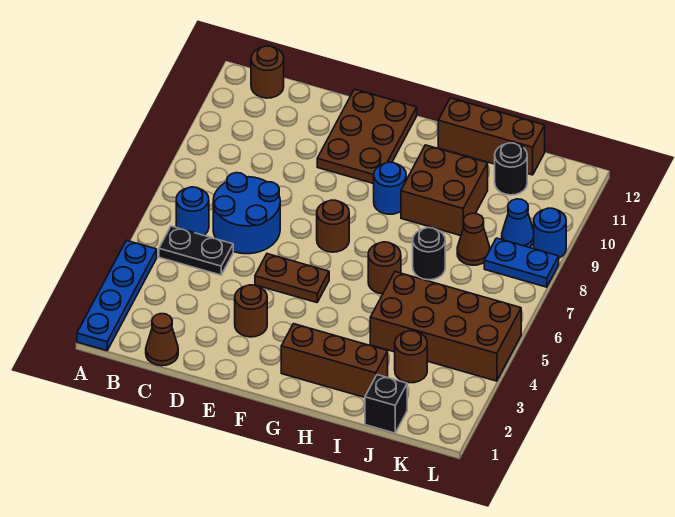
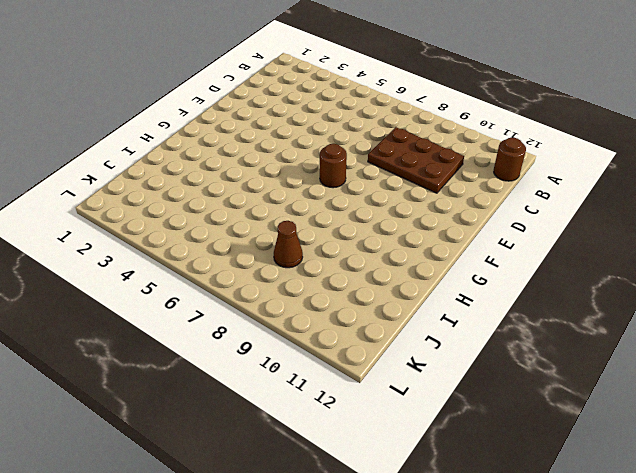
brown plate C8:D10 level 1 -> brown plate E10:F12 level 1
none -> blue plate A1:A4 level 1
none -> black plate B5:C5 level 1
none -> blue round brick B6 level 1

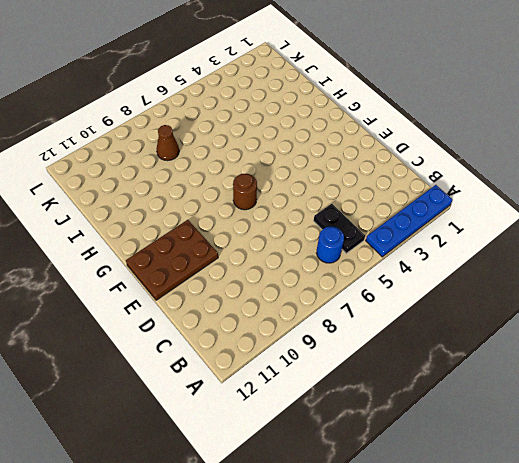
none -> brown round brick B12 level 1
none -> brown cone C1 level 1
none -> blue round brick C6:D7 level 1

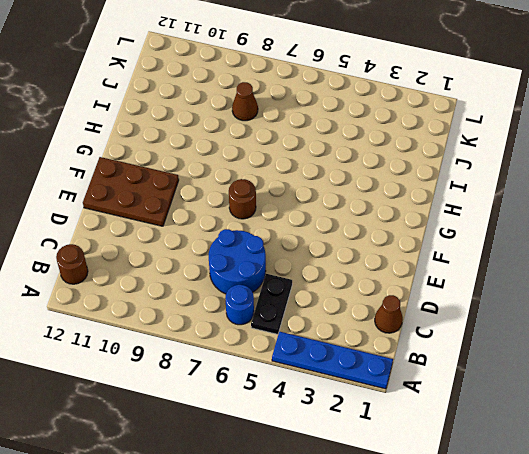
none -> brown round brick E3 level 1
none -> brown plate E5:F5 level 1
none -> brown brick G2:I2 level 1

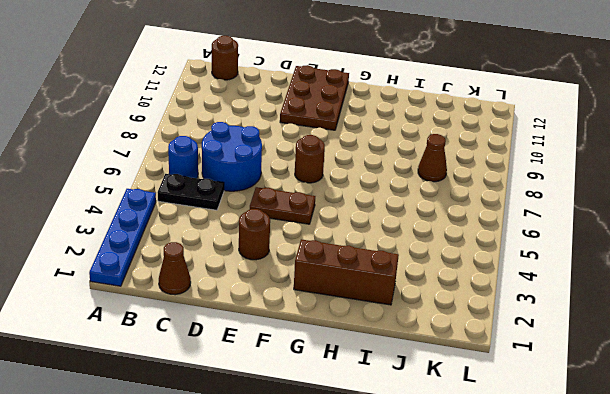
none -> blue round brick G9 level 1
none -> brown round brick H6 level 1
none -> brown brick H9:I10 level 1

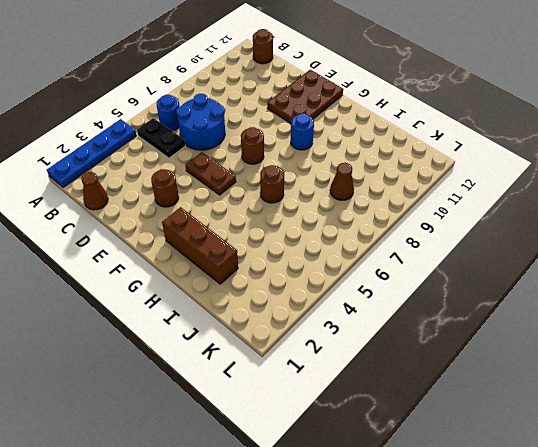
none -> brown brick H9:I10 level 1
none -> brown brick H12:J12 level 1
none -> brown brick I4:L5 level 1

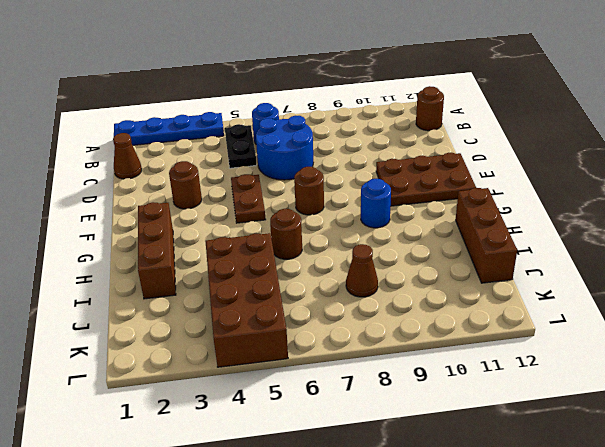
none -> brown brick H9:I10 level 1
none -> black round brick I7 level 1
none -> black brick J1 level 1

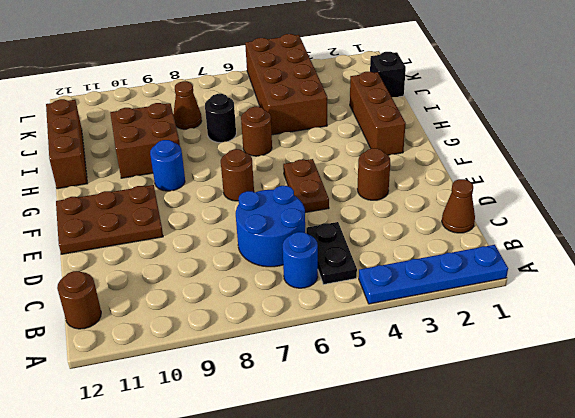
none -> brown round brick J3 level 1
none -> black round brick J11 level 1
none -> blue plate K8:L8 level 1

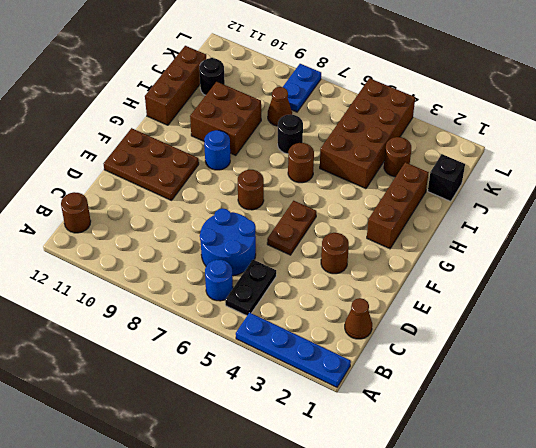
none -> blue cone K9 level 1
none -> blue round brick L9 level 1

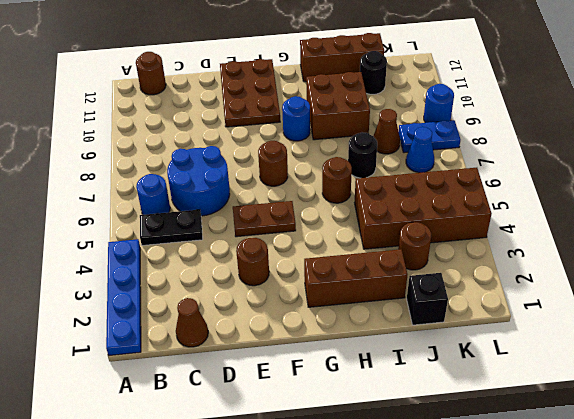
blue cone K7 level 1 -> blue cone K9 level 1

